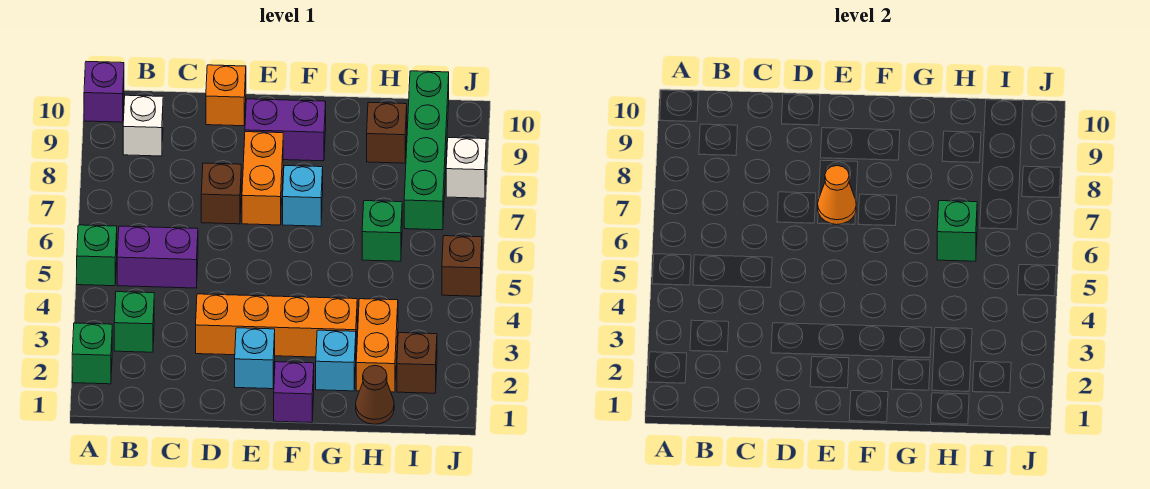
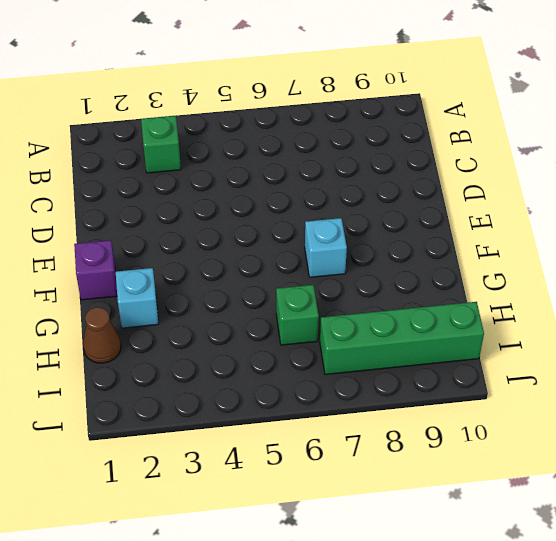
none -> green brick A2 level 1
none -> green brick A5 level 1
none -> purple brick A10 level 1

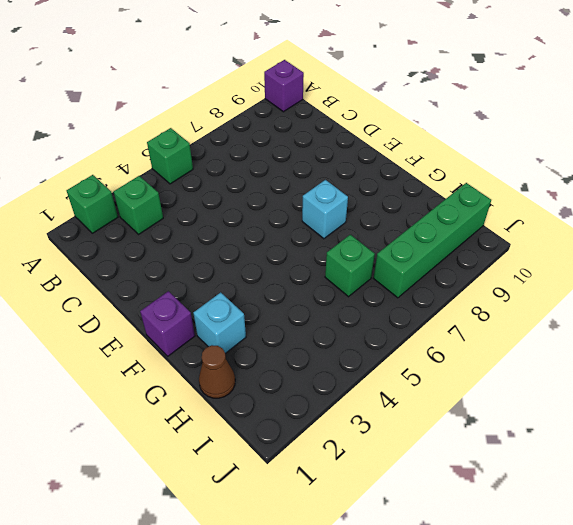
none -> purple brick B5:C5 level 1
none -> white brick B9 level 1
none -> orange brick D3:G3 level 1

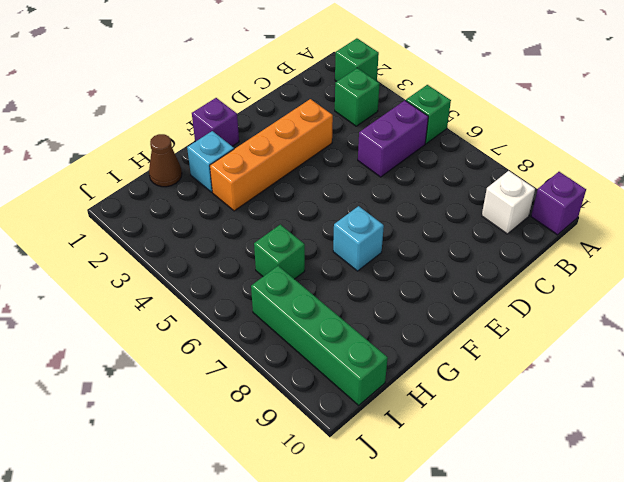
none -> brown brick D7 level 1
none -> orange brick D10 level 1
none -> cyan brick E2 level 1

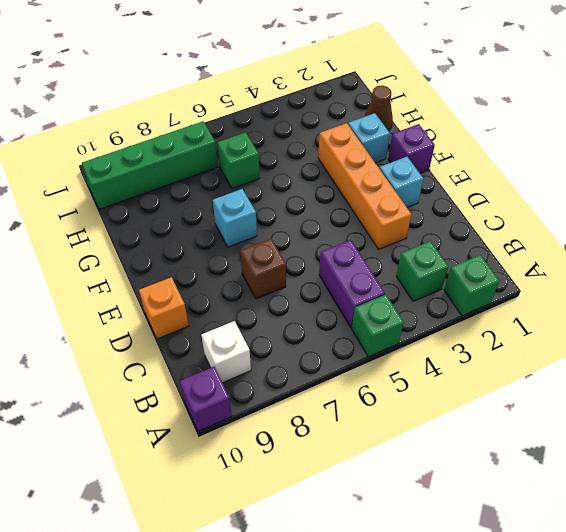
none -> orange brick E7:E8 level 1
none -> purple brick E9:F9 level 1
none -> orange brick H2:H3 level 1

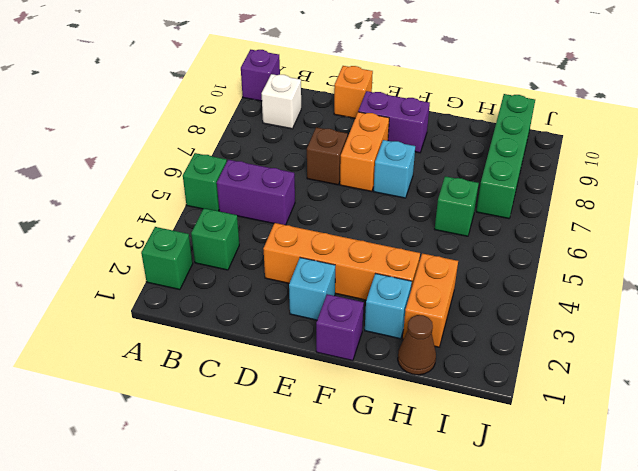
none -> brown brick H9 level 1
none -> brown brick I2 level 1
none -> brown brick J5 level 1

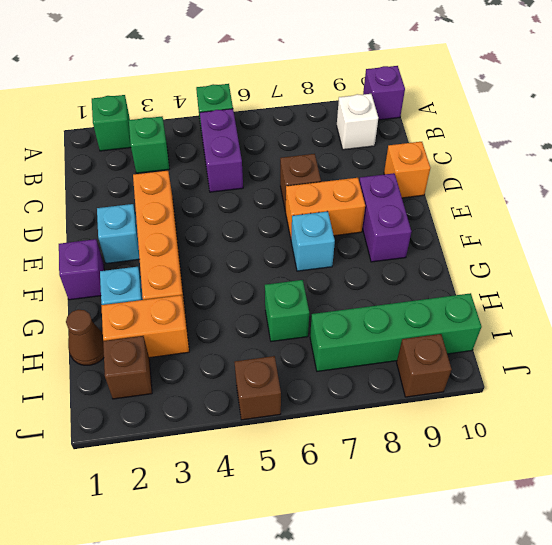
brown brick J9 level 1 -> brown brick H9 level 1
none -> white brick J8 level 1
none -> orange cone E7 level 2
none -> green brick H6 level 2

